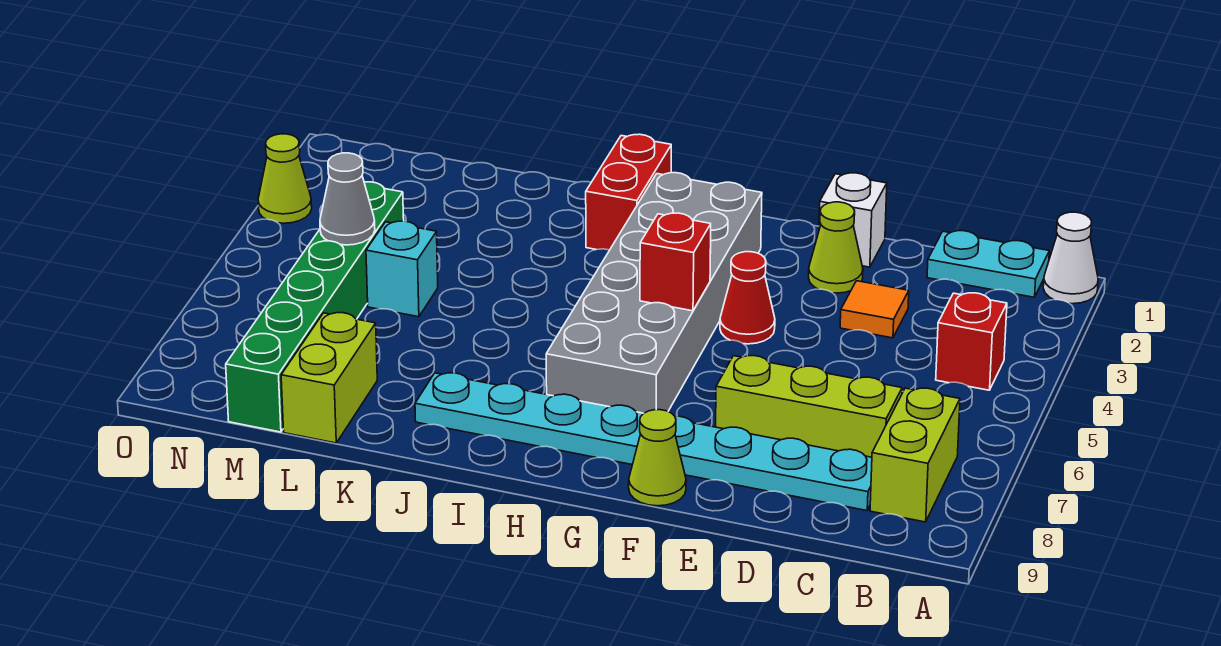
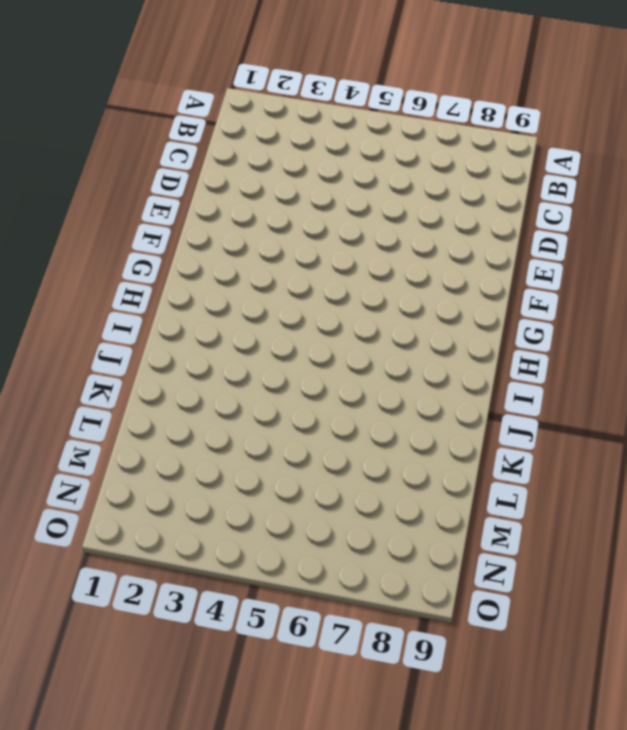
none -> white cone A1 level 1
none -> cyan plate B1:C1 level 1
none -> red brick B4 level 1

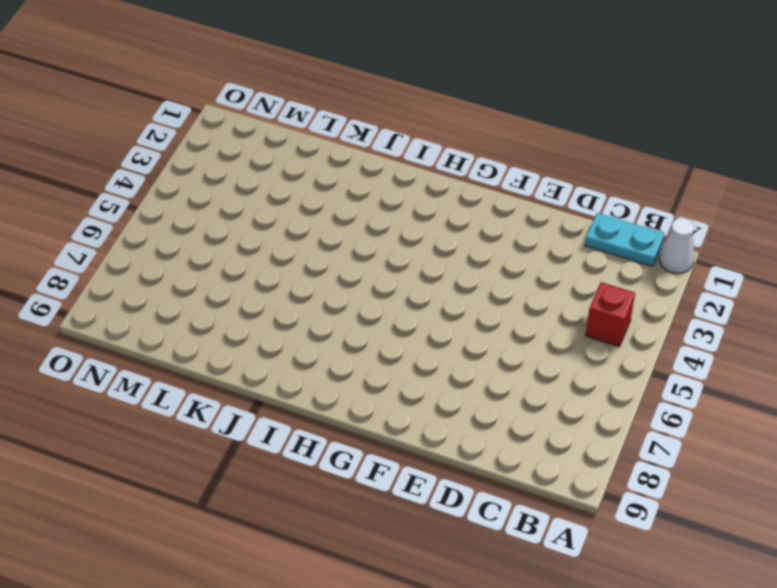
none -> lime brick B7:B8 level 1
none -> lime brick C7:E7 level 1
none -> cyan plate C8:J8 level 1

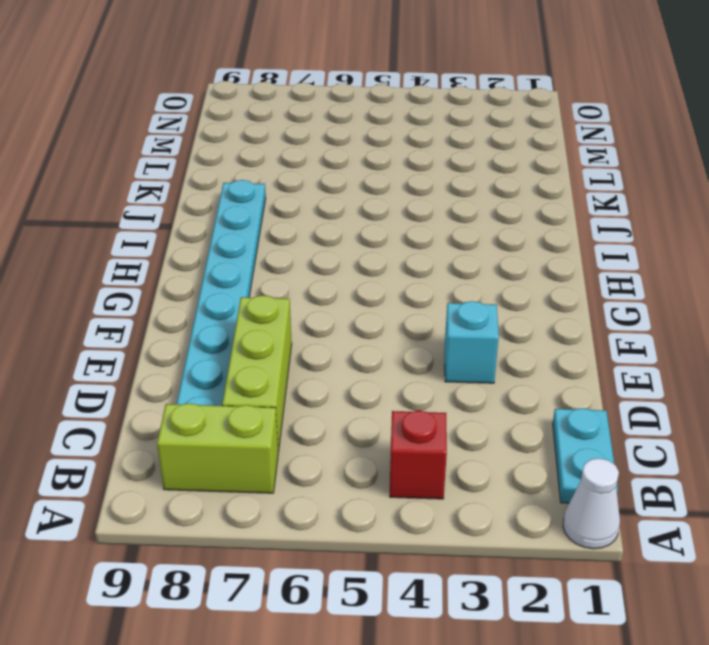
cyan brick E3 level 1 -> cyan brick L5 level 1
none -> orange tile D3 level 1
none -> white brick E1 level 1
none -> lime cone E2 level 1

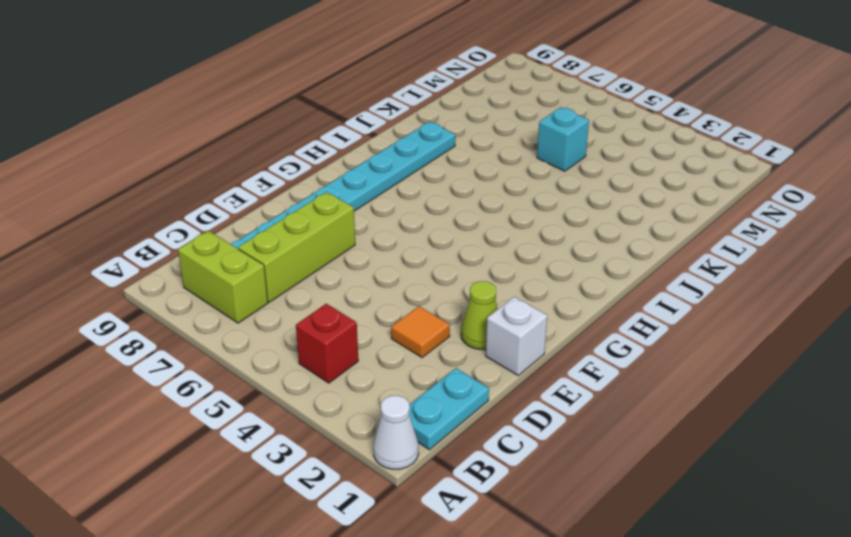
none -> red cone F4 level 1
none -> lime cone F9 level 1
none -> grey brick G2:H7 level 1

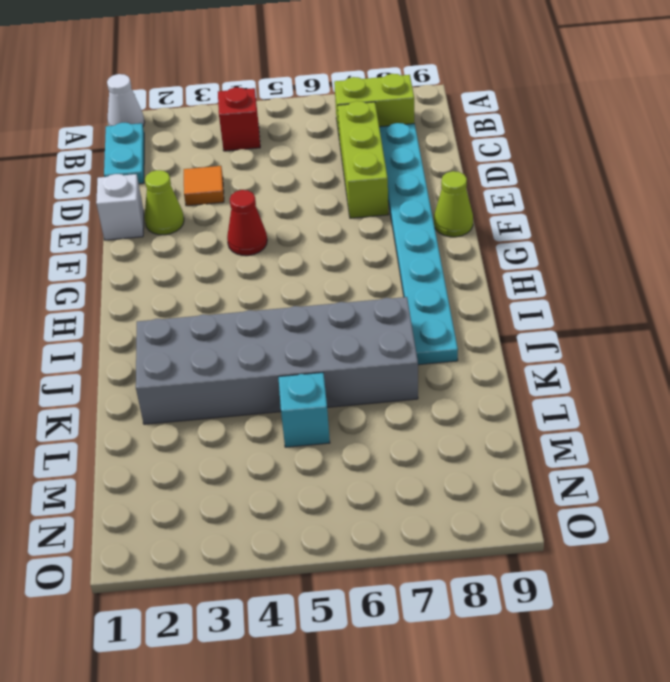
grey brick J2:K7 level 1 -> grey brick G2:H7 level 1
none -> red brick I1:I2 level 1
none -> lime brick L8:L9 level 1
none -> green brick M4:M9 level 1

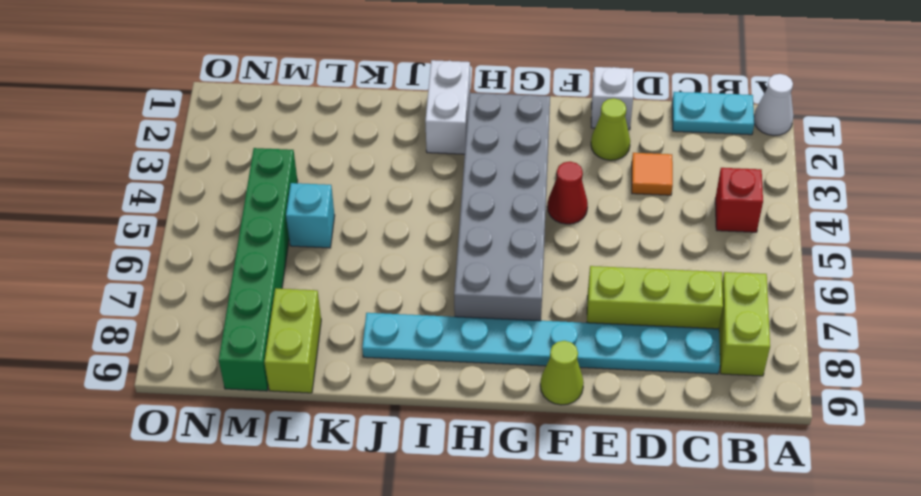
white brick I1:I2 level 1 -> red brick I1:I2 level 1
none -> lime cone O3 level 1
none -> red brick G5 level 2
none -> grey cone M5 level 2

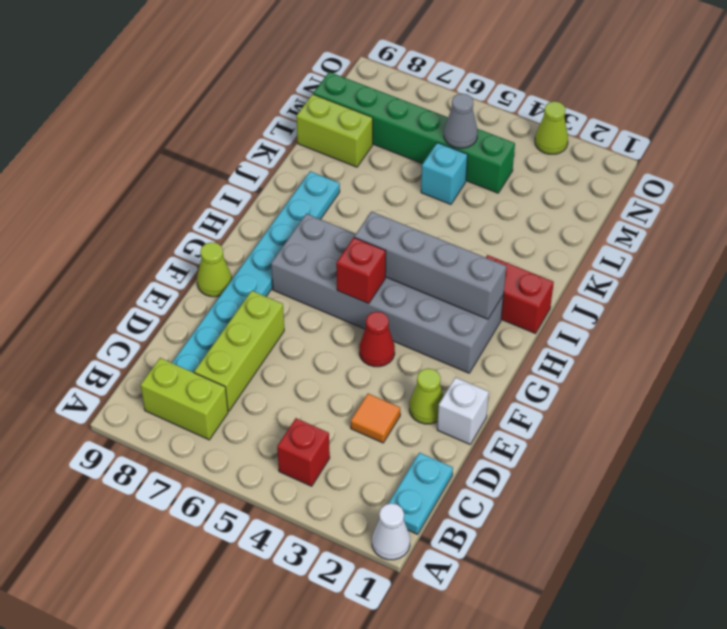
grey brick H2:H5 level 2 -> none

